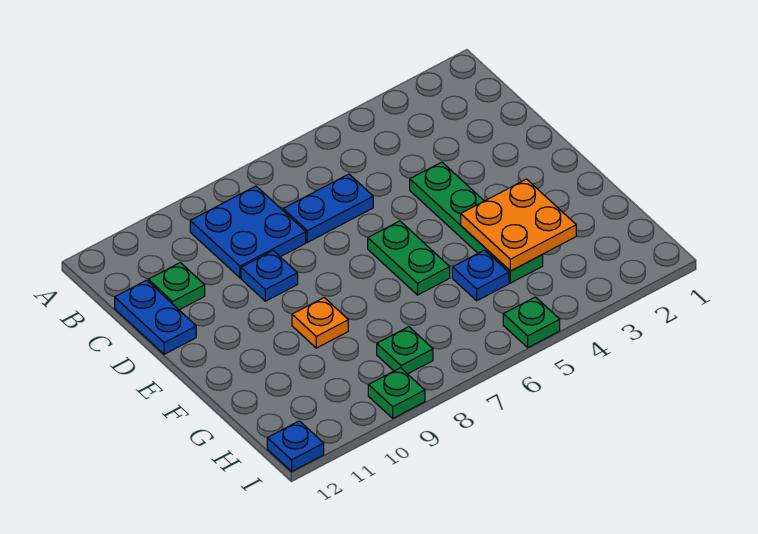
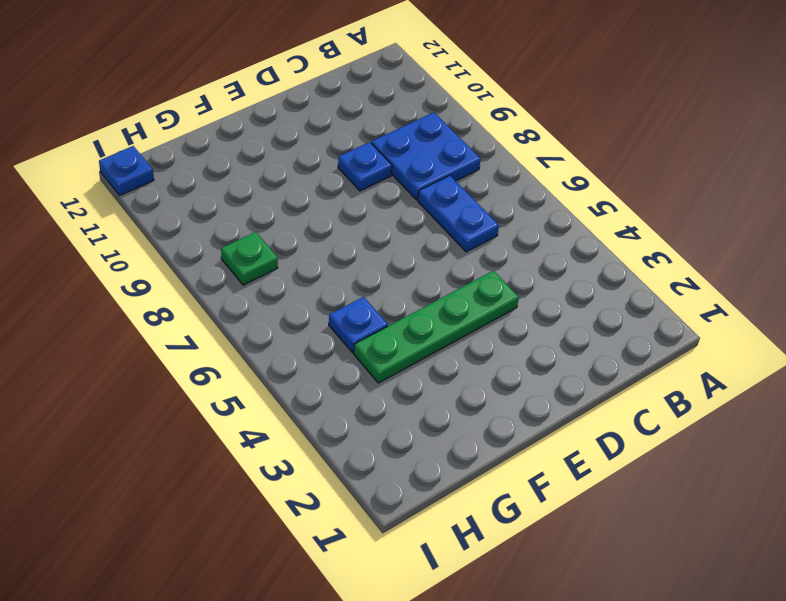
none -> green plate C11 level 1
none -> blue plate C12:D12 level 1
none -> green plate E6:F6 level 1

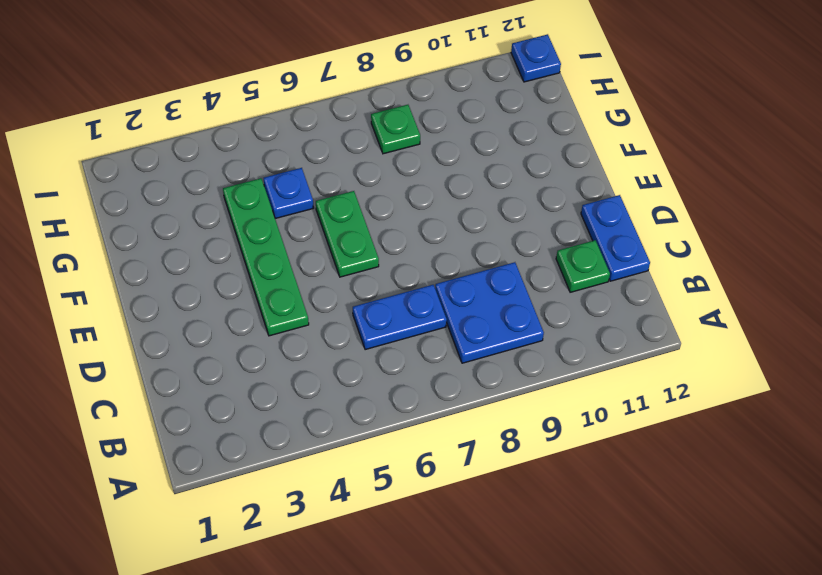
none -> blue plate D9 level 1
none -> orange plate F9 level 1
none -> green plate I5 level 1

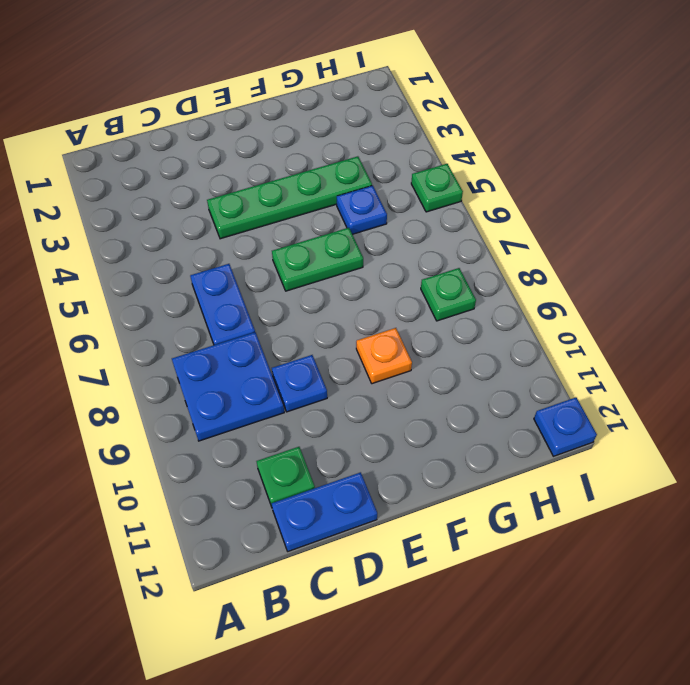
none -> green plate I9 level 1
none -> orange plate F3:G4 level 2

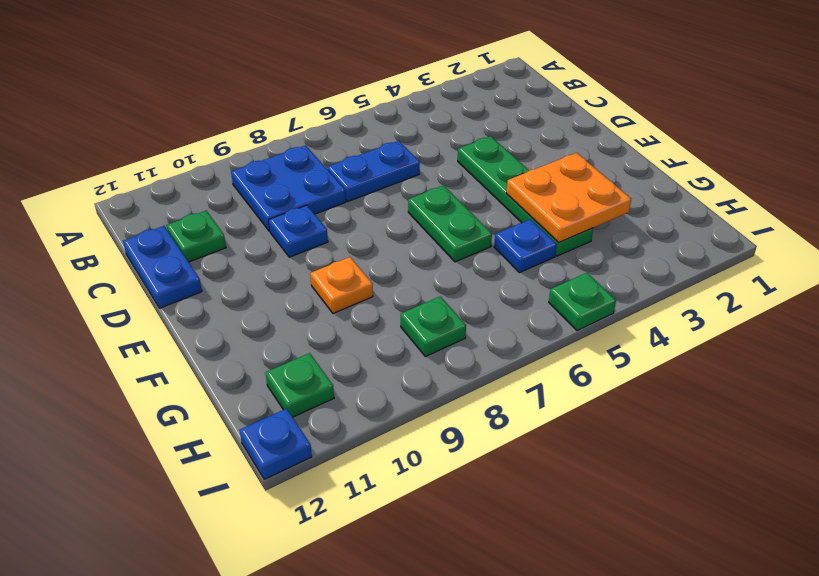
green plate H11 level 1 -> green plate I9 level 1

